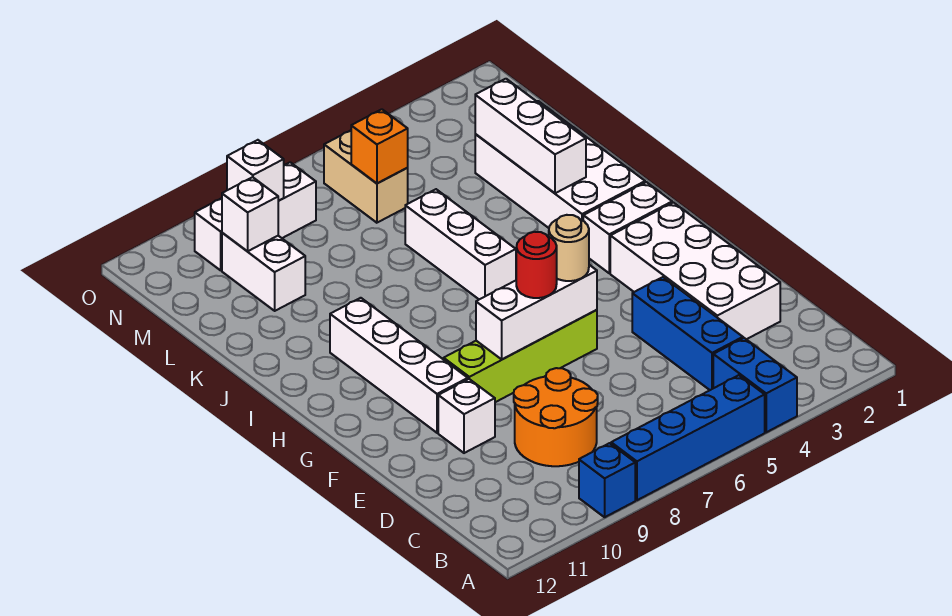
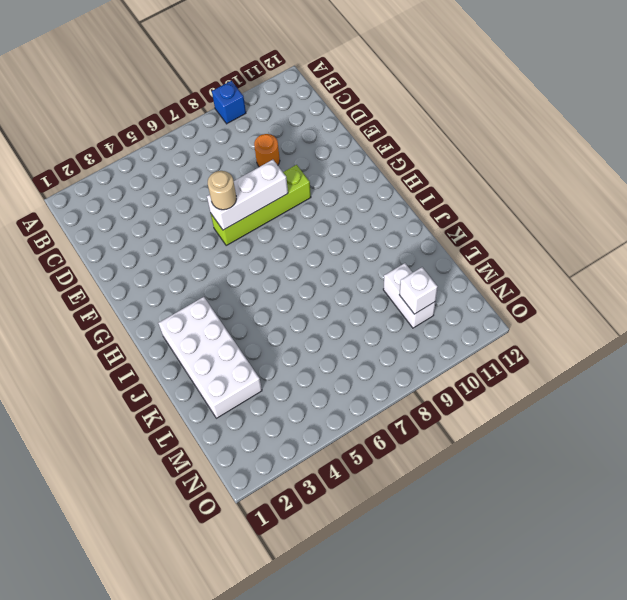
orange round brick D9 level 1 -> orange round brick C8:D9 level 1
none -> blue brick A4:B4 level 1
none -> blue brick A5:A8 level 1
none -> blue brick C4:E4 level 1

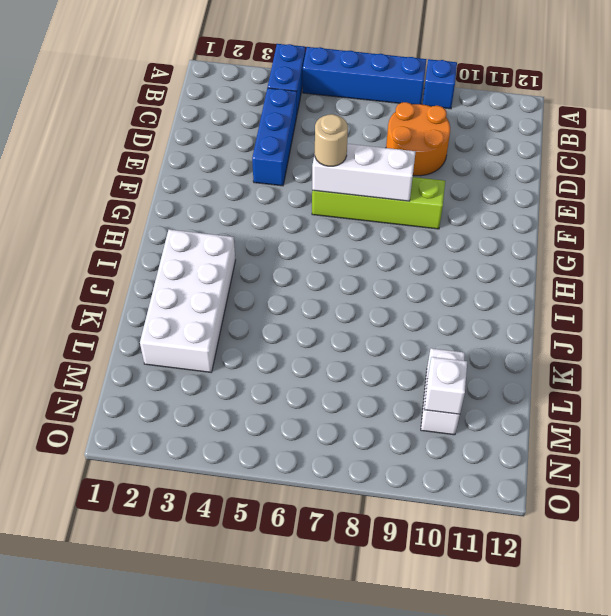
none -> white brick D2:G3 level 1
none -> white brick E10 level 1
none -> white brick F10:I10 level 1

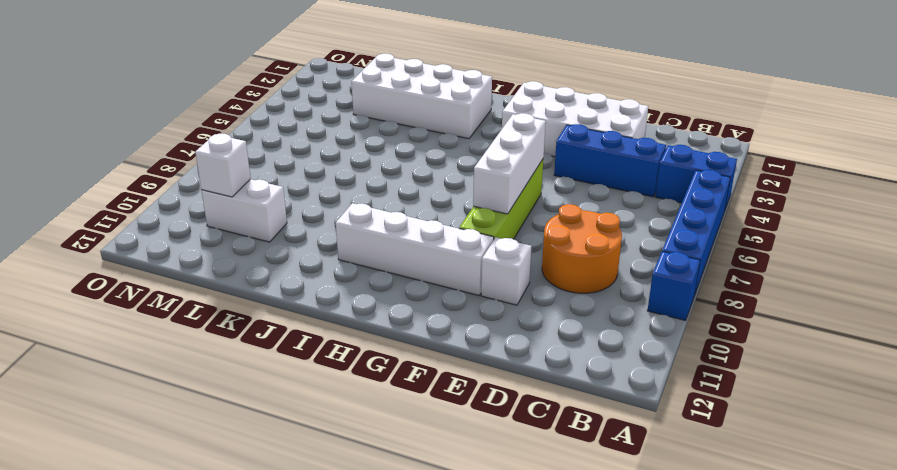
none -> white brick H2:H3 level 1
none -> white brick I6:K6 level 1
none -> tan brick M6:N6 level 1

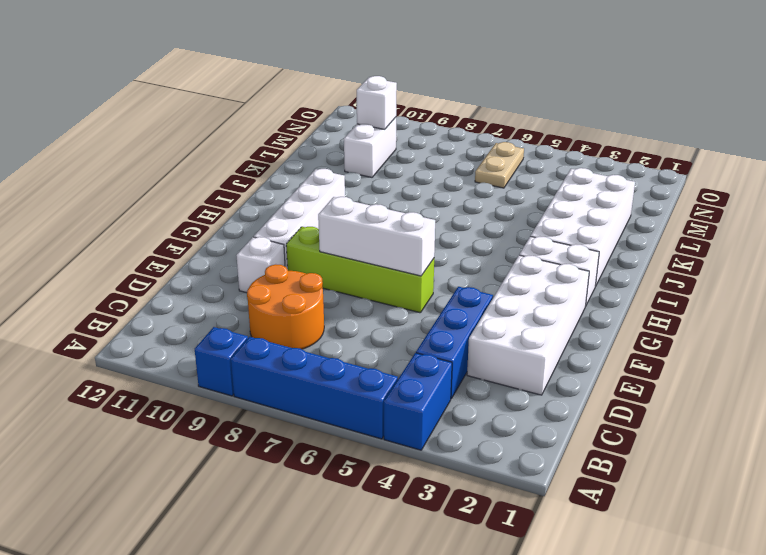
tan plate M6:N6 level 1 -> tan brick M6:N6 level 1
none -> white brick I6:K6 level 1
none -> white brick N8:N10 level 1
none -> white brick J3:L3 level 2

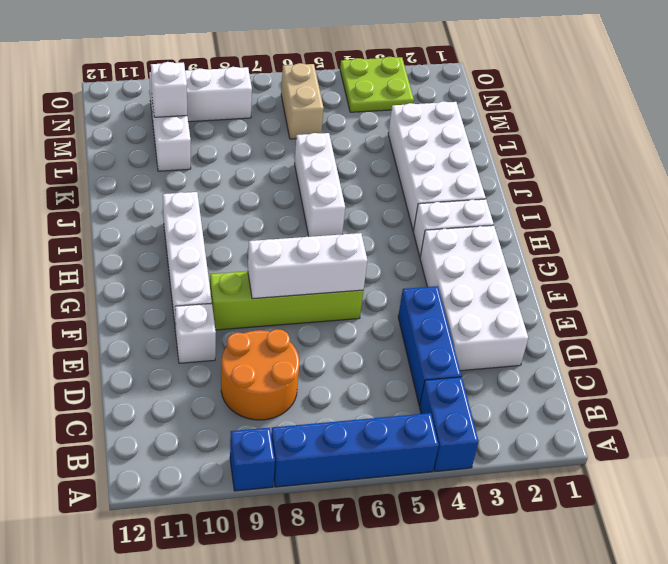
lime plate N3:O4 level 1 -> none
none -> white brick J3:L3 level 2
none -> orange brick M6 level 2
none -> white brick N9 level 2

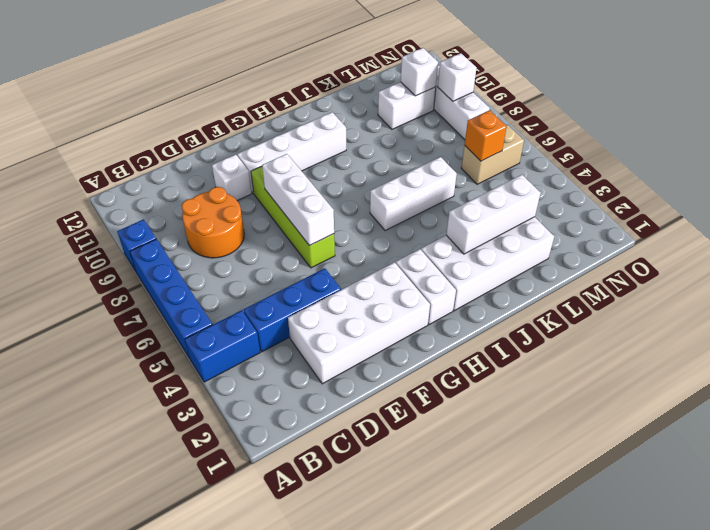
none -> tan round brick F6 level 3
none -> red round brick F7 level 3

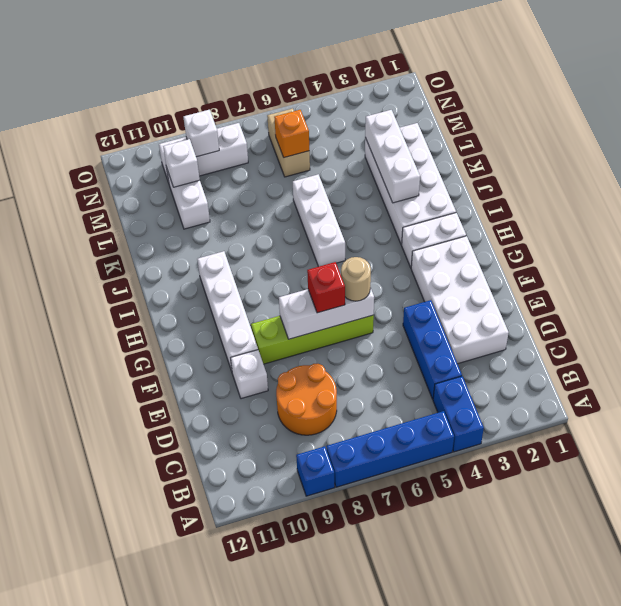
red brick F7 level 3 -> red round brick F7 level 3

